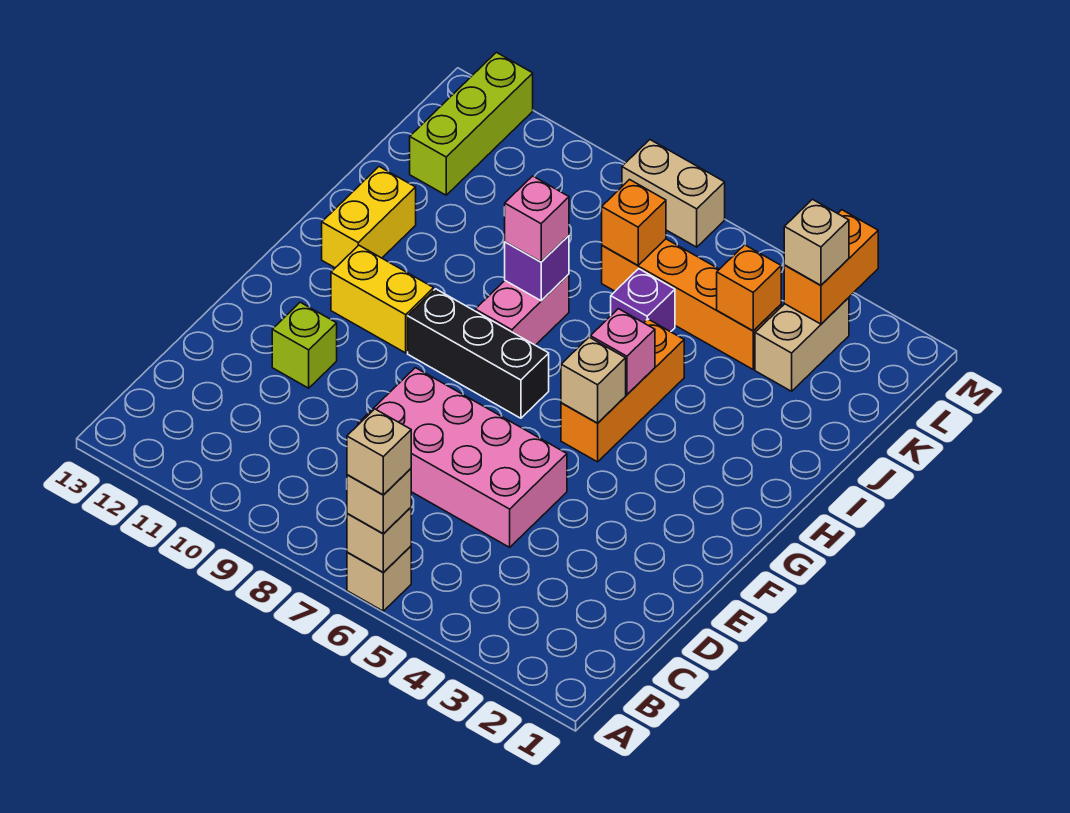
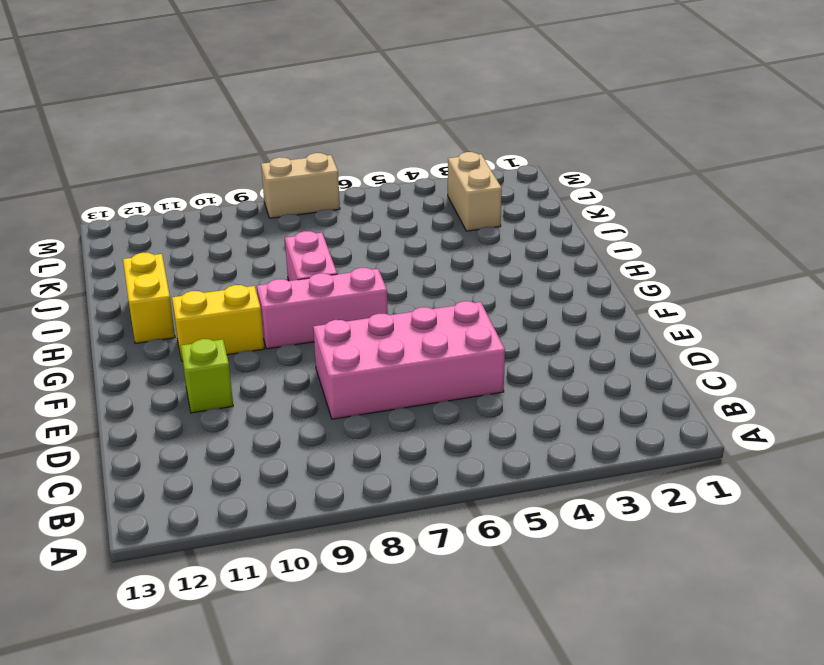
pink brick G7:G9 level 1 -> black brick G7:G9 level 1
none -> tan brick A6 level 1
none -> orange brick G5:I5 level 1
none -> purple brick J6 level 1

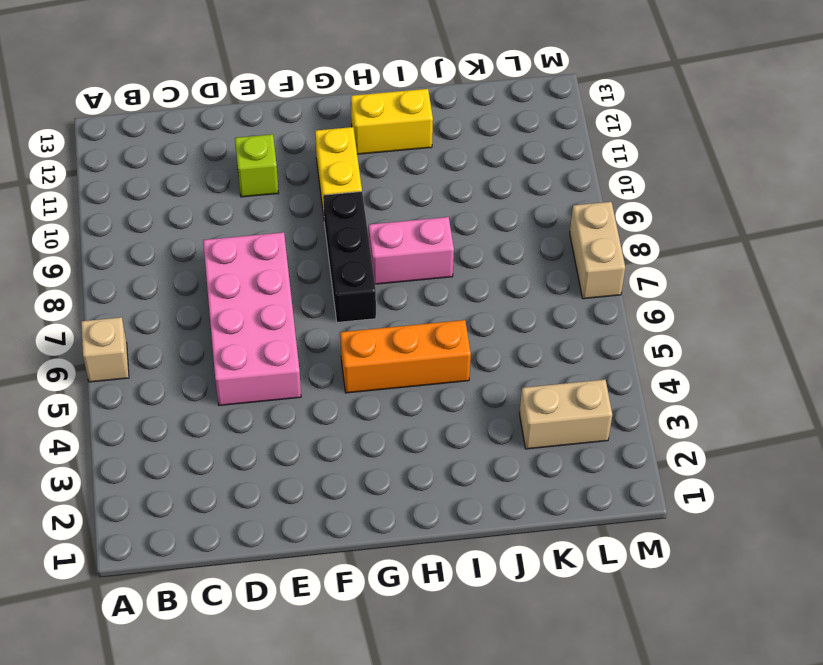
none -> purple brick J6 level 1
none -> orange brick K4:K7 level 1
none -> lime brick K12:M12 level 1

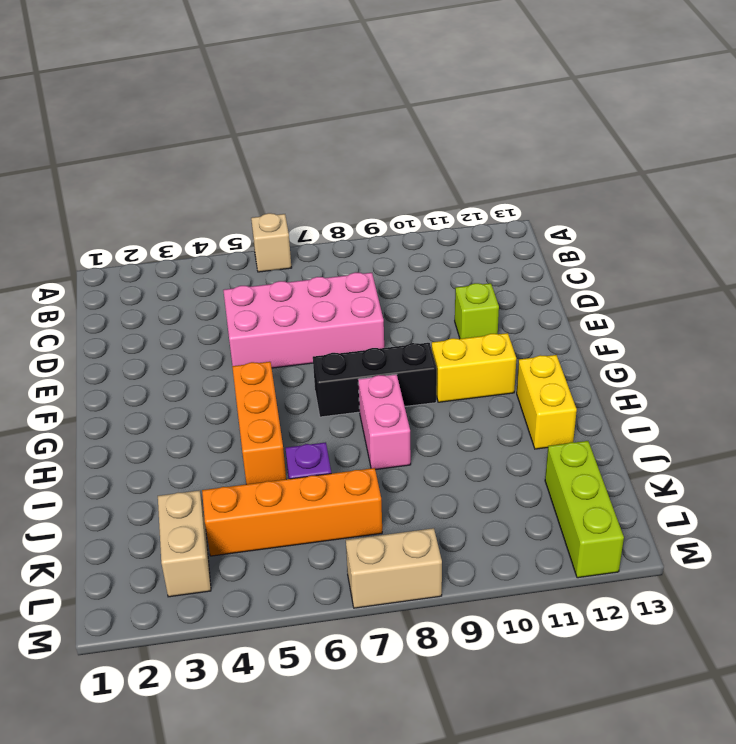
none -> tan brick A6 level 2
none -> tan brick G5 level 2
none -> pink brick H5 level 2

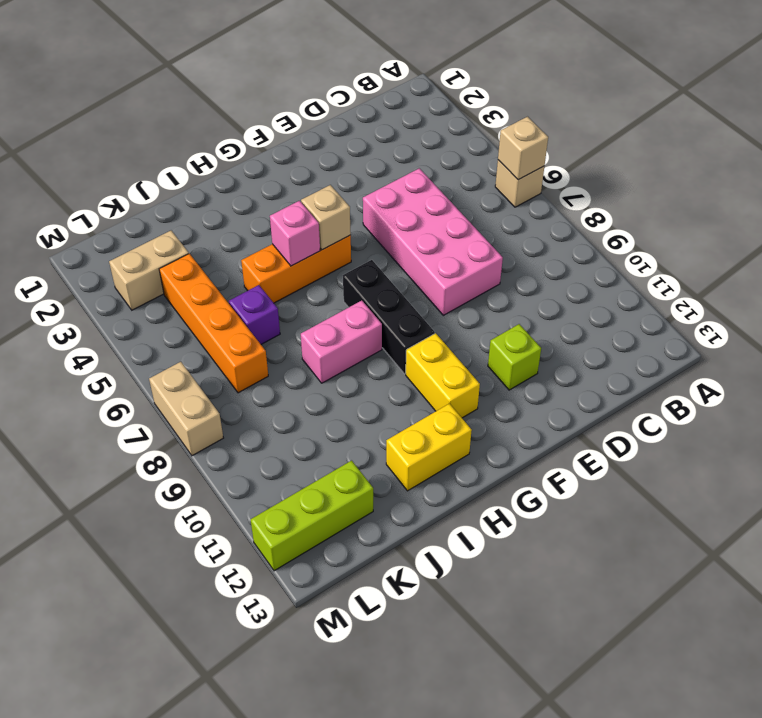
none -> purple brick I8 level 2
none -> orange brick K4 level 2
none -> orange brick K7 level 2

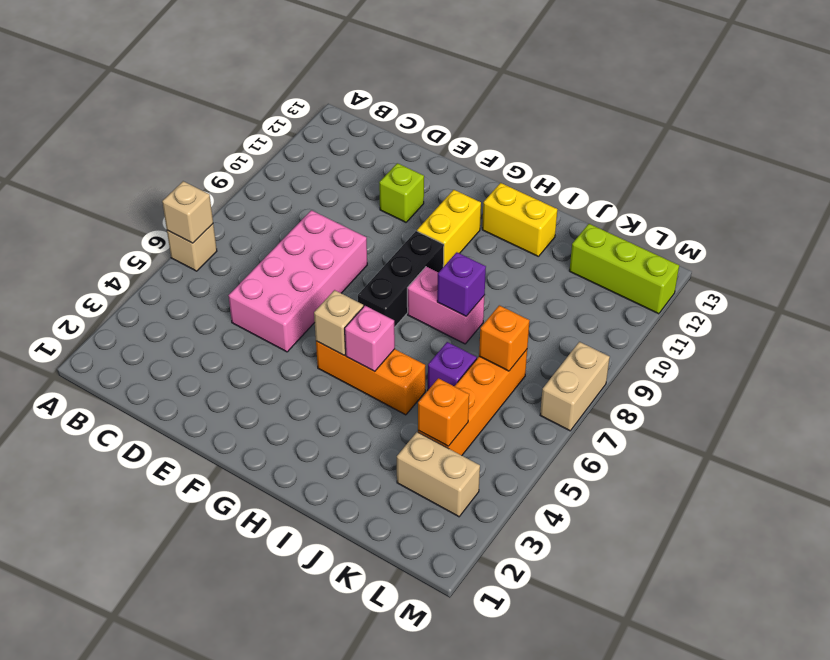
none -> orange brick L3:M3 level 2
none -> tan brick A6 level 3
none -> pink brick I8 level 3

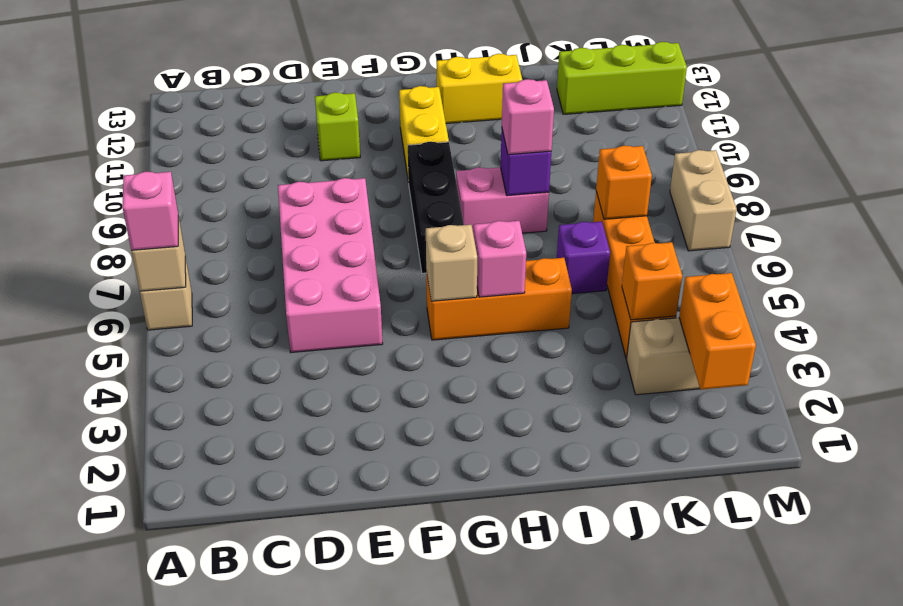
pink brick A6 level 3 -> tan brick A6 level 3
orange brick L2:L3 level 2 -> orange brick L3:M3 level 2
none -> tan brick L3 level 3
none -> tan brick A6 level 4

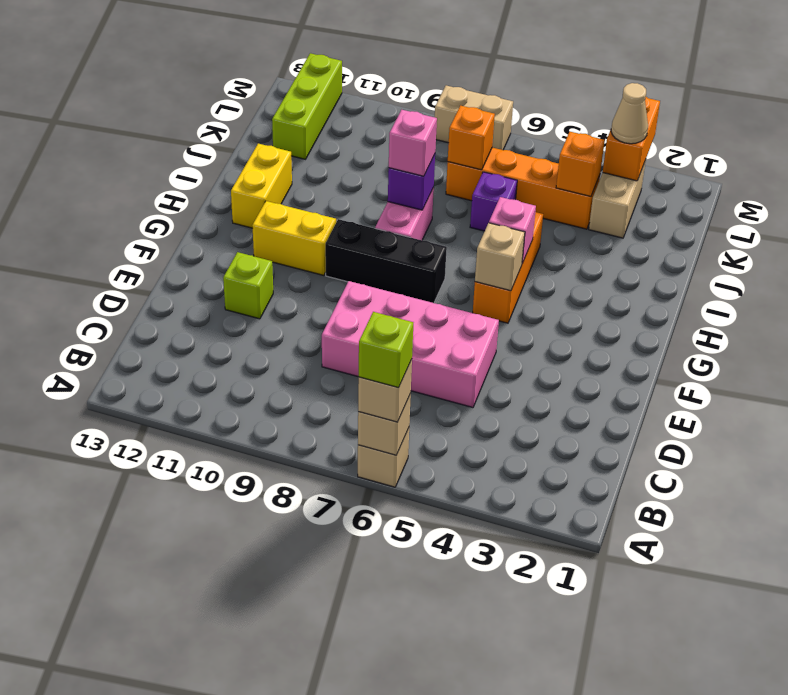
lime brick A6 level 4 -> tan brick A6 level 4
tan cone L3 level 3 -> tan brick L3 level 3

